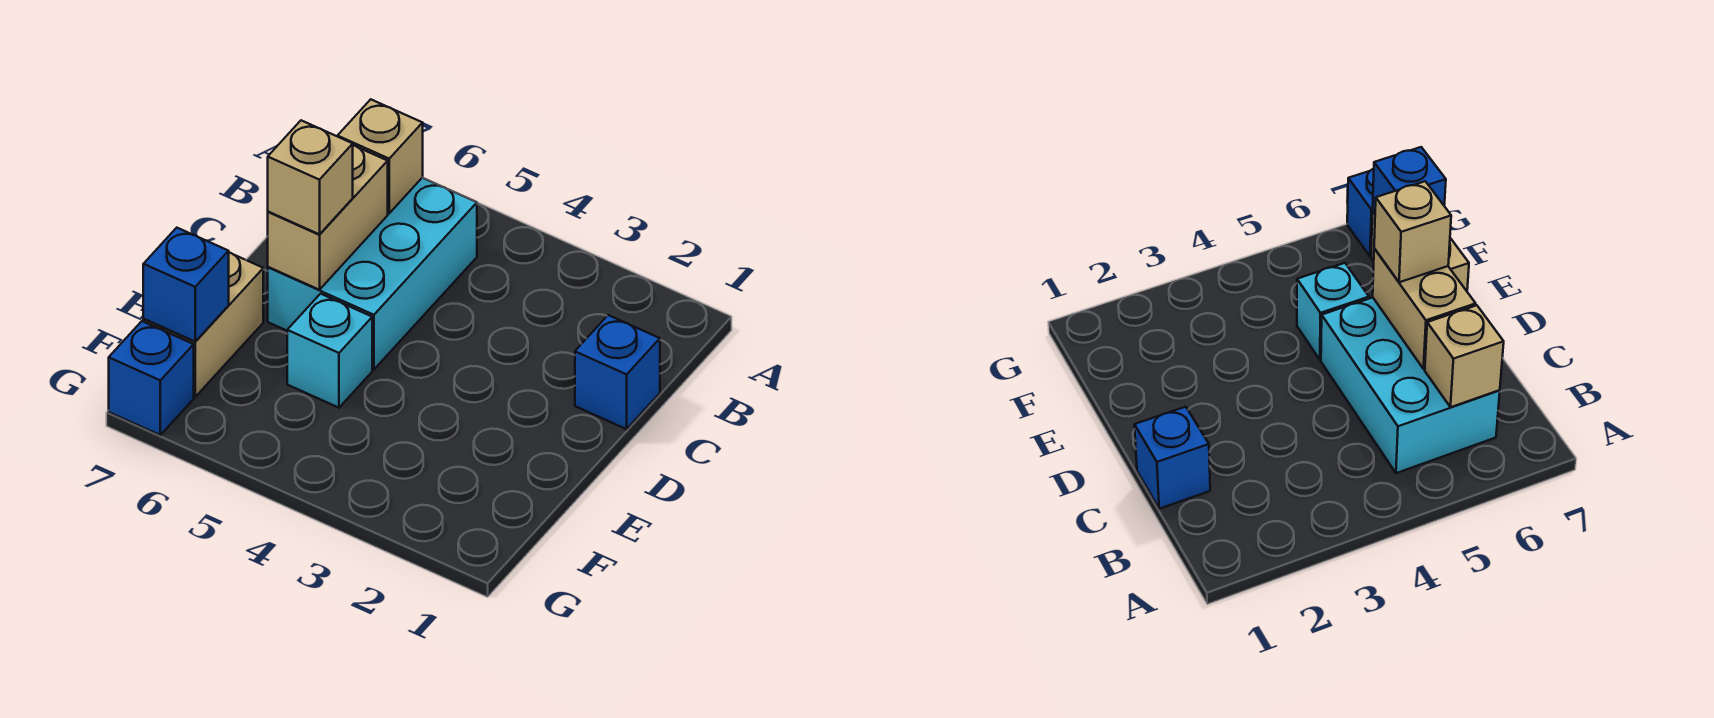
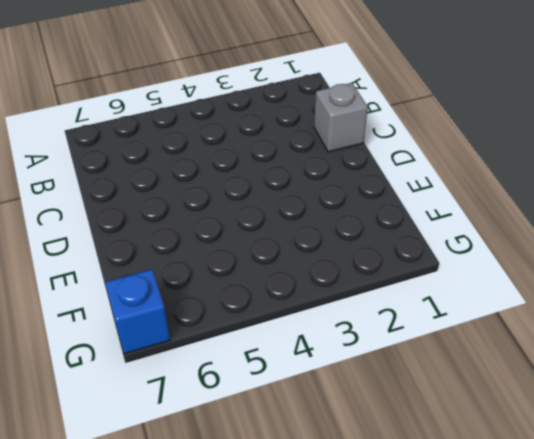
grey brick C1 level 1 -> blue brick C1 level 1
none -> cyan brick B5:D6 level 1
none -> cyan brick E5 level 1

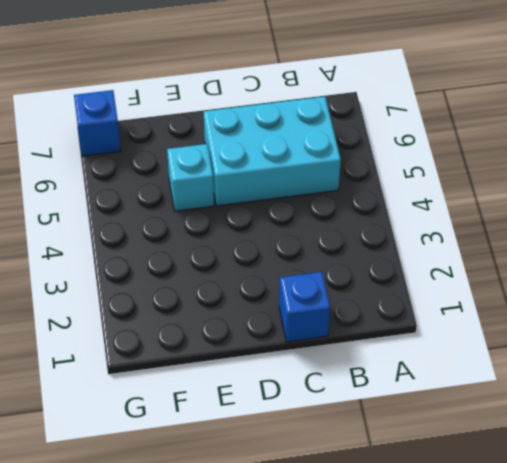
none -> tan brick E7:F7 level 1
none -> tan brick B6 level 2

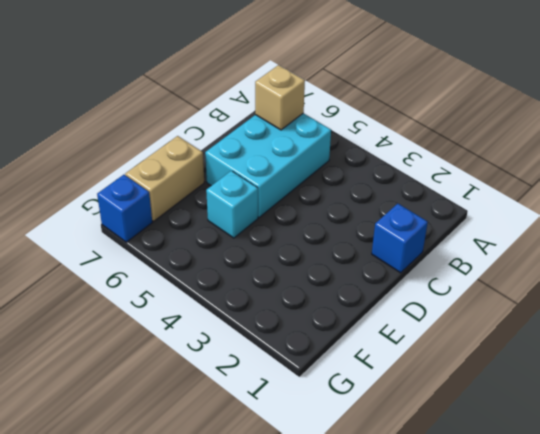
none -> tan brick C6:D6 level 2
none -> blue brick F7 level 2

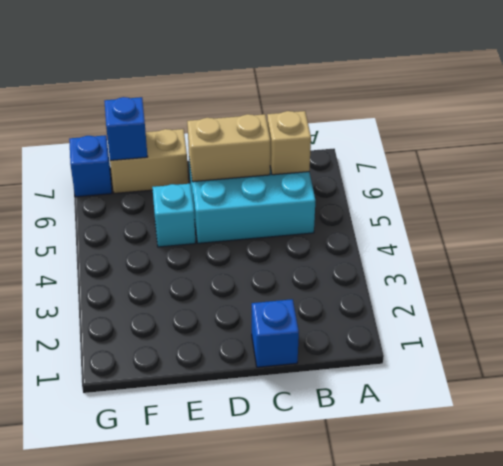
none -> tan brick D6 level 3

